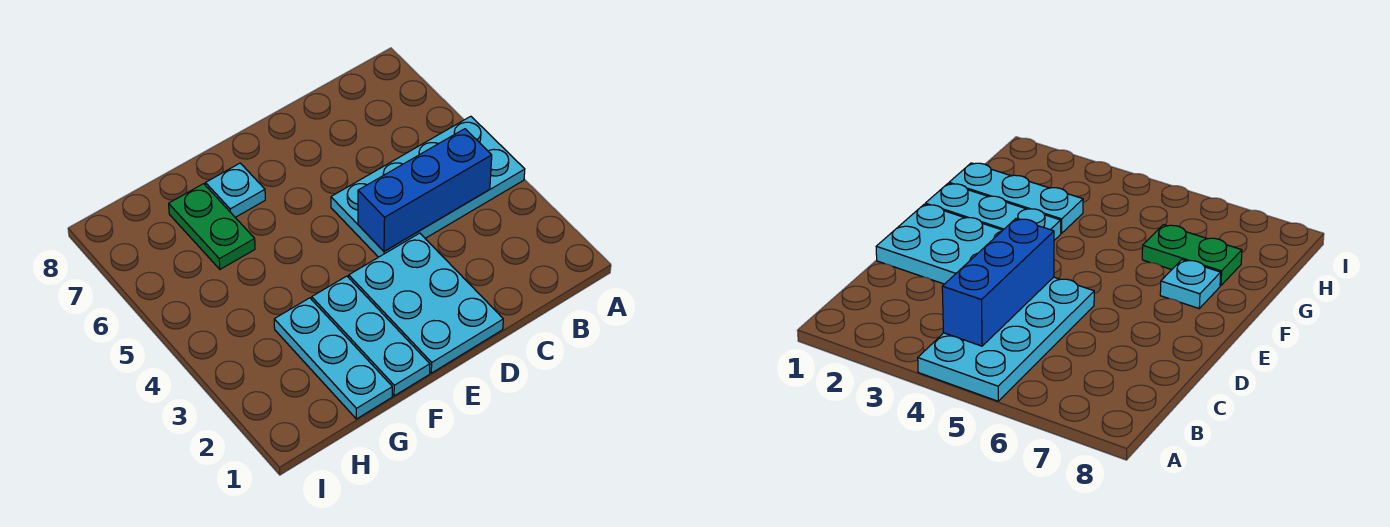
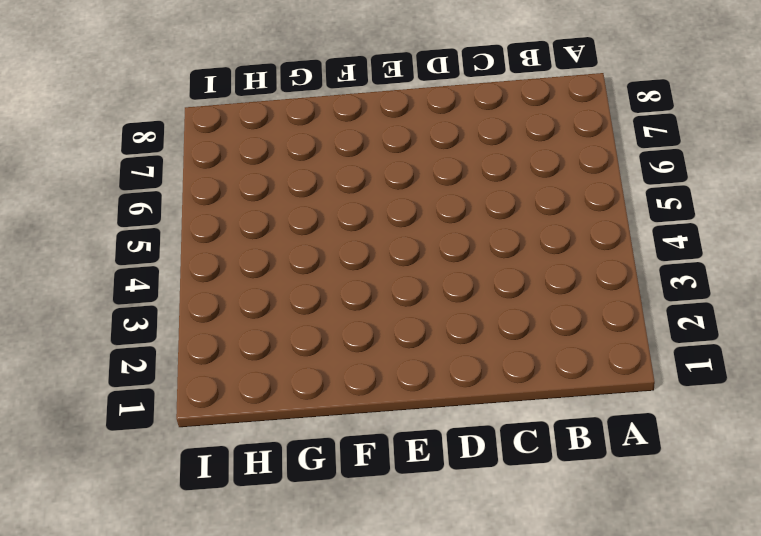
none -> cyan plate A4:D5 level 1
none -> cyan plate D1:E3 level 1

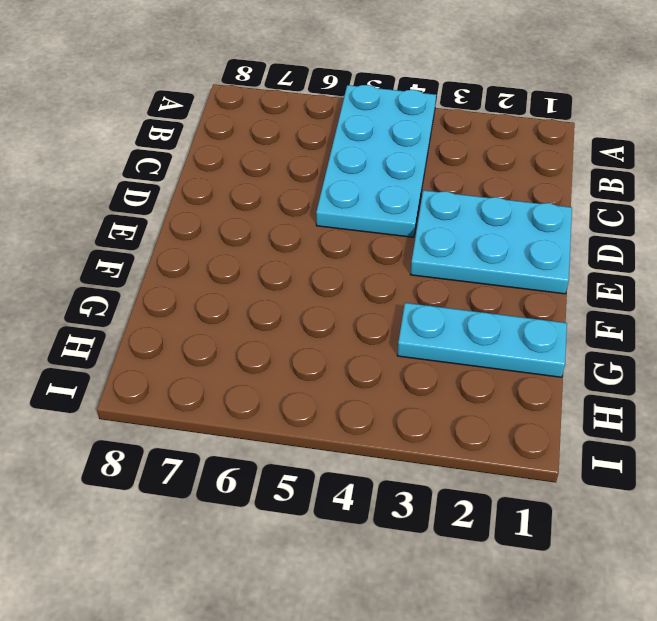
none -> cyan plate F1:F3 level 1
none -> cyan plate F7 level 1

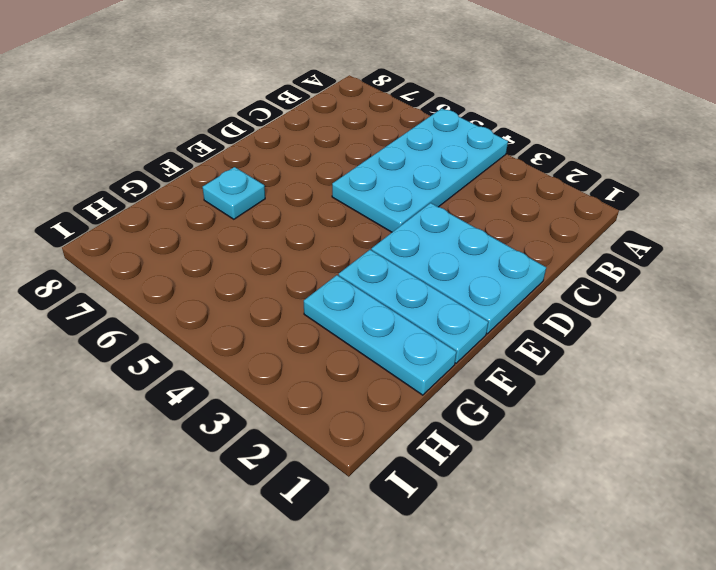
none -> green plate G6:G7 level 1
none -> blue brick B4:D4 level 2

